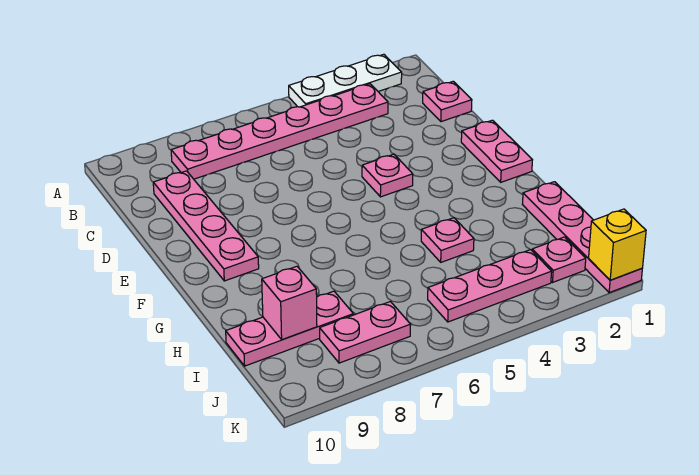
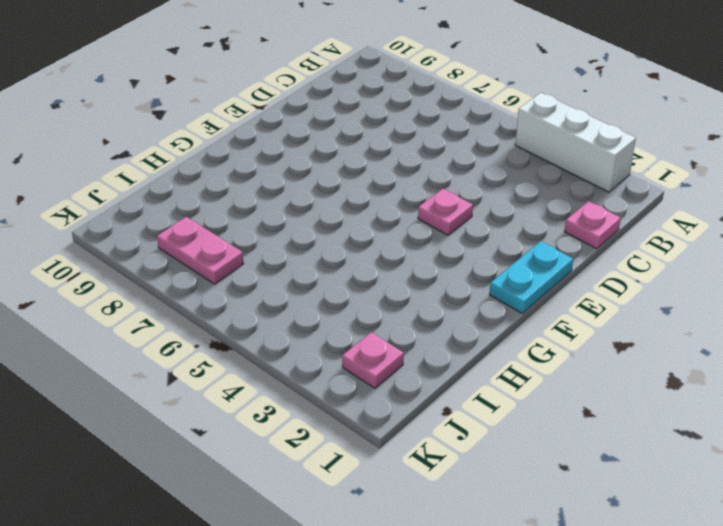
white brick A2:A4 level 1 -> white plate A2:A4 level 1
cyan plate E1:F1 level 1 -> pink plate E1:F1 level 1
none -> pink plate B3:B8 level 1
none -> pink plate C9:F9 level 1
none -> pink plate H1:K1 level 1

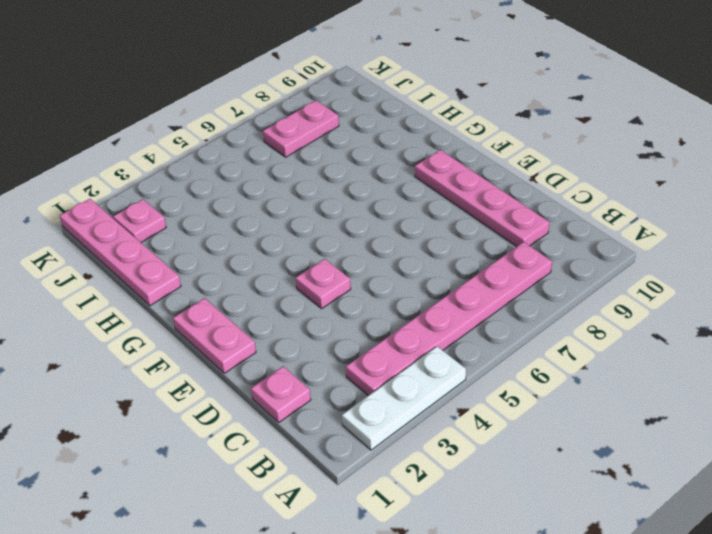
none -> pink plate H4 level 1
none -> pink plate I8:I10 level 1
none -> pink plate J3:J5 level 1

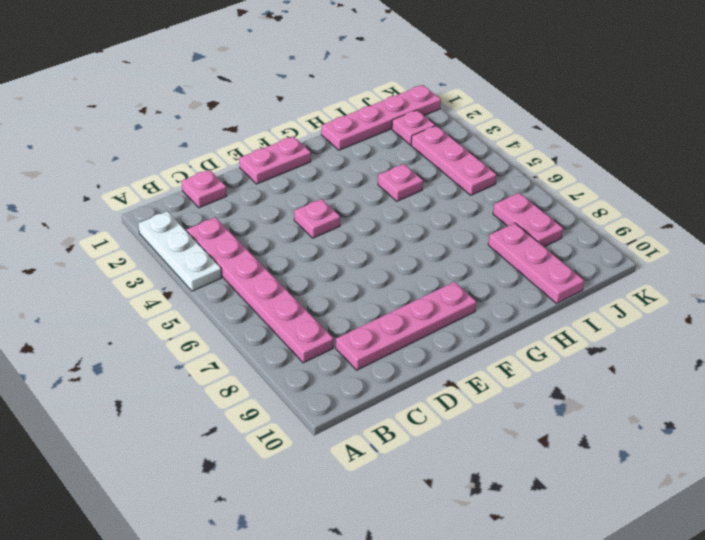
none -> pink brick I9 level 2
none -> yellow brick K1 level 2

